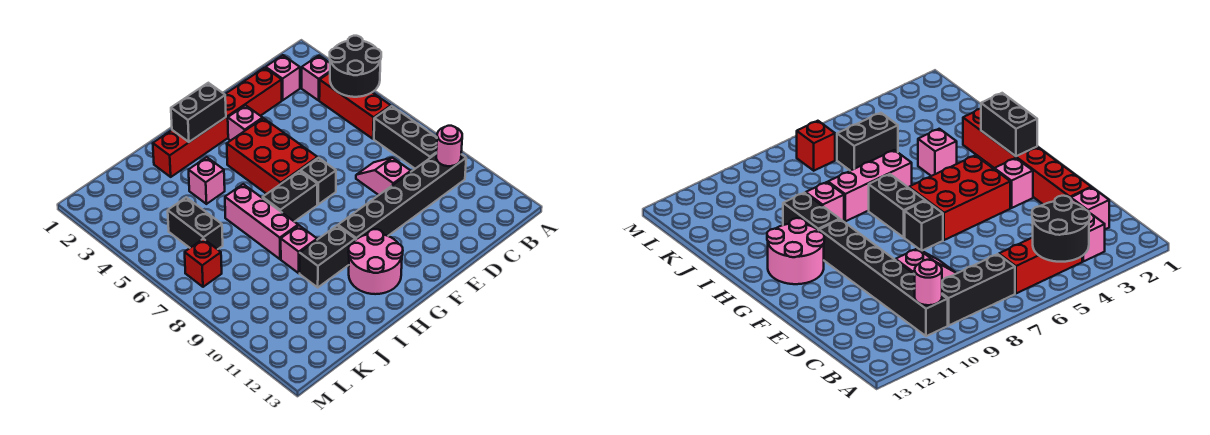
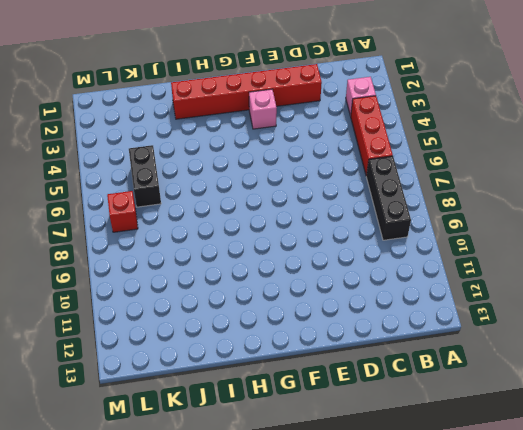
none -> black brick B10:G10 level 1
none -> pink brick C2 level 1
none -> pink slope D8:D9 level 1 top 9

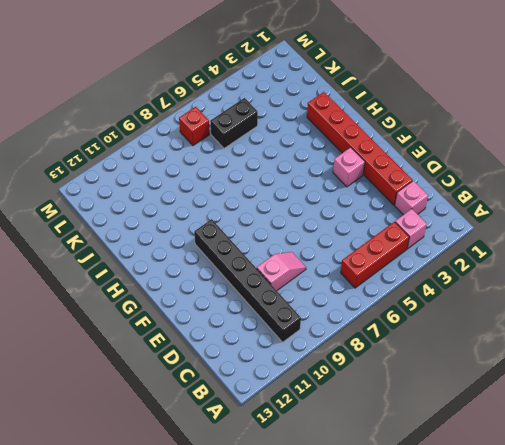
none -> black brick B7:B9 level 1
none -> red brick F4:G6 level 1
none -> black brick F7 level 1

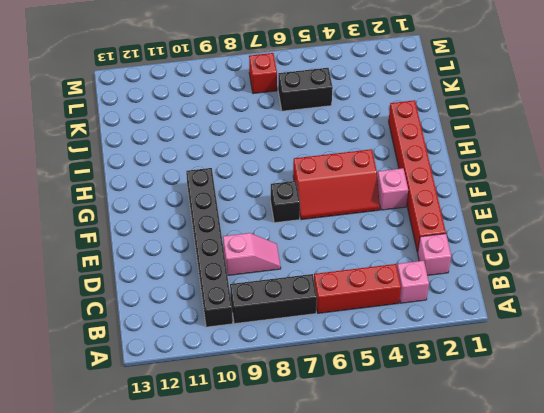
red slope F4:G6 level 1 top G -> red brick F4:G6 level 1
none -> black brick G7:H7 level 1
none -> pink round brick G11:H12 level 1
none -> black brick H10:I10 level 1

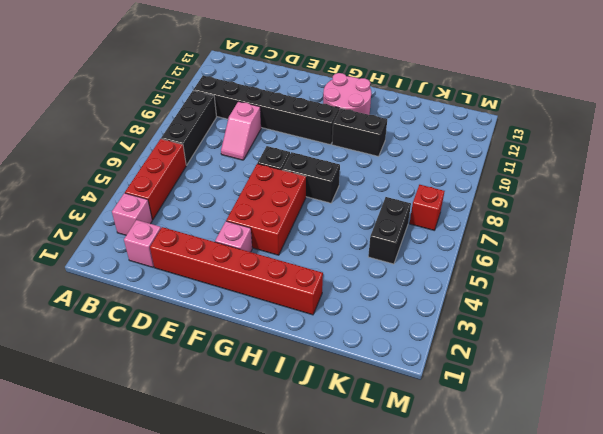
none -> pink brick I4 level 1
none -> pink brick I6:I8 level 1
none -> pink brick I9 level 1

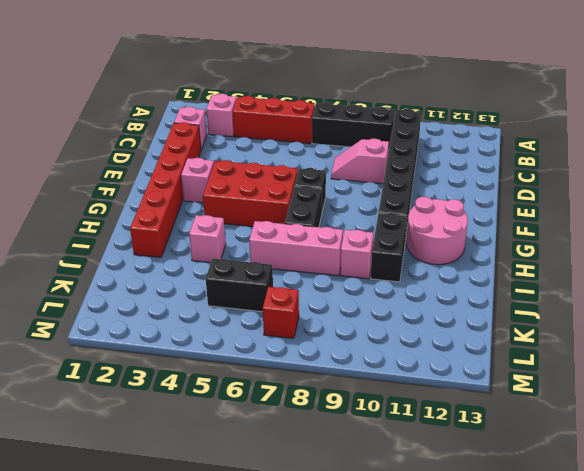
none -> black round brick A4:B5 level 2
none -> pink round brick B10 level 2
none -> black brick G2:H2 level 2

